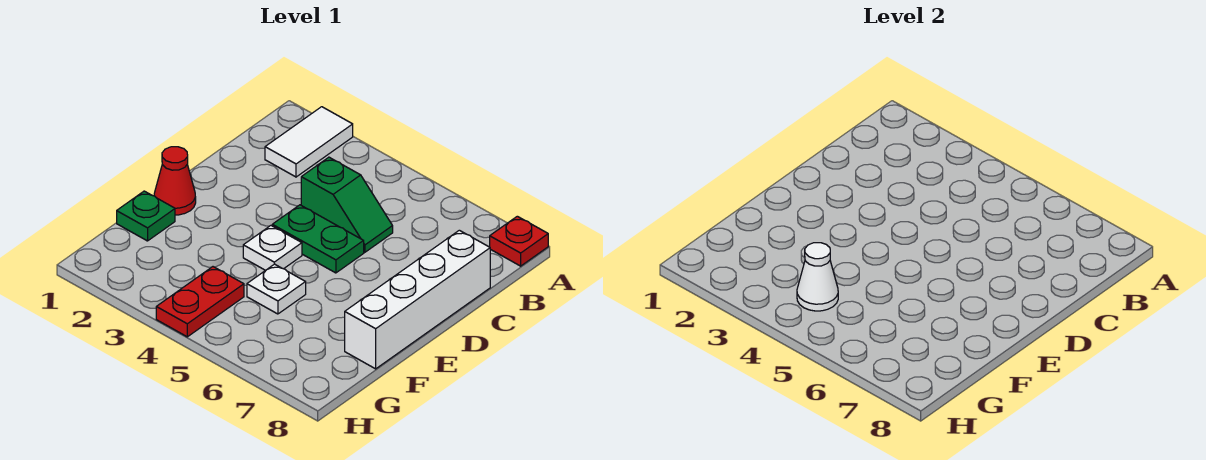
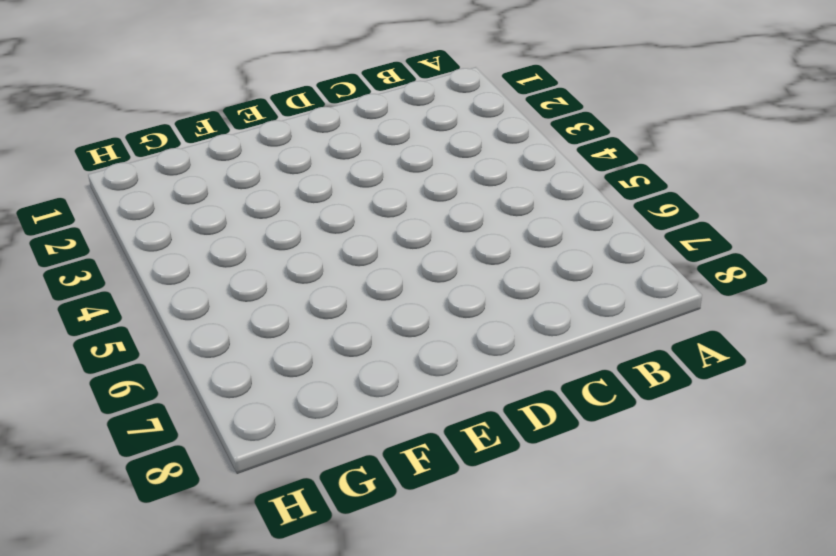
none -> white tile A2:B2 level 1
none -> red plate A8 level 1

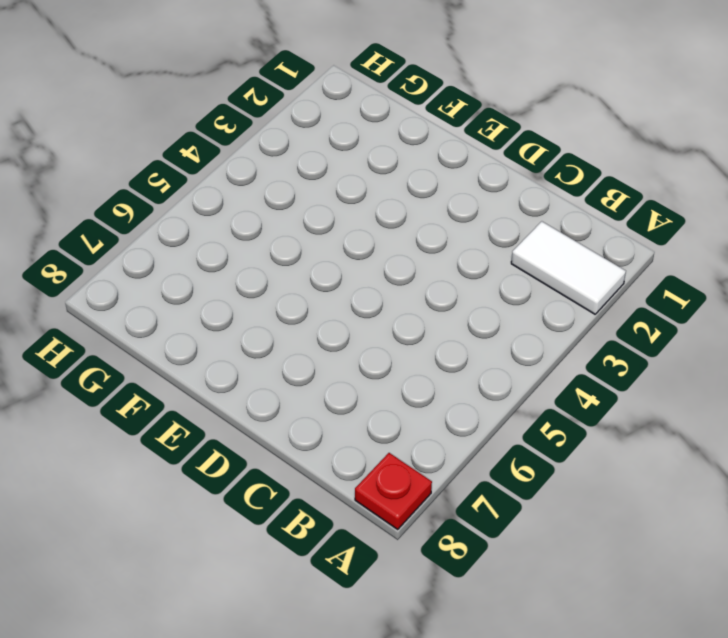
none -> green slope C4:C5 level 1 top 4
none -> white brick C8:F8 level 1

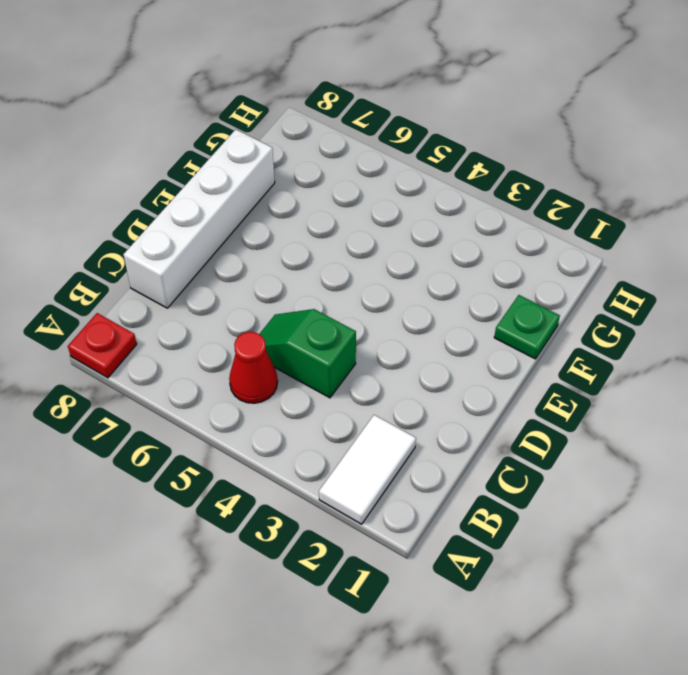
red cone B5 level 1 -> red cone E1 level 1
none -> green plate D4:D5 level 1
none -> white plate E4 level 1

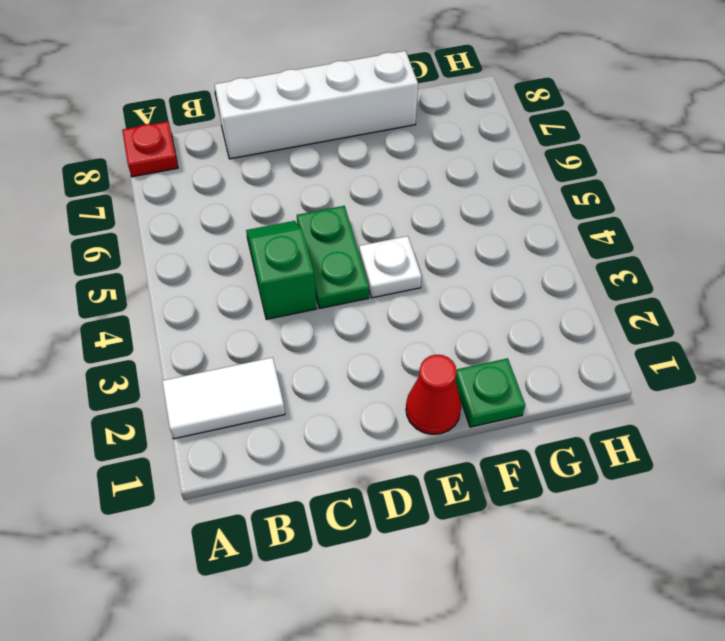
none -> white plate F5 level 1
none -> red plate G4:H4 level 1

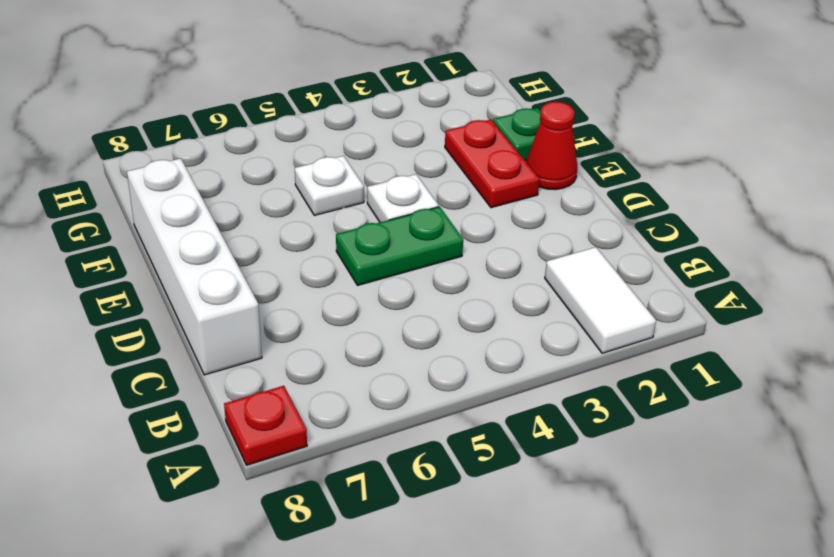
red plate E2:F2 level 1 -> red plate G4:H4 level 1
none -> green slope C4:C5 level 1 top 4
none -> white cone G4 level 2

